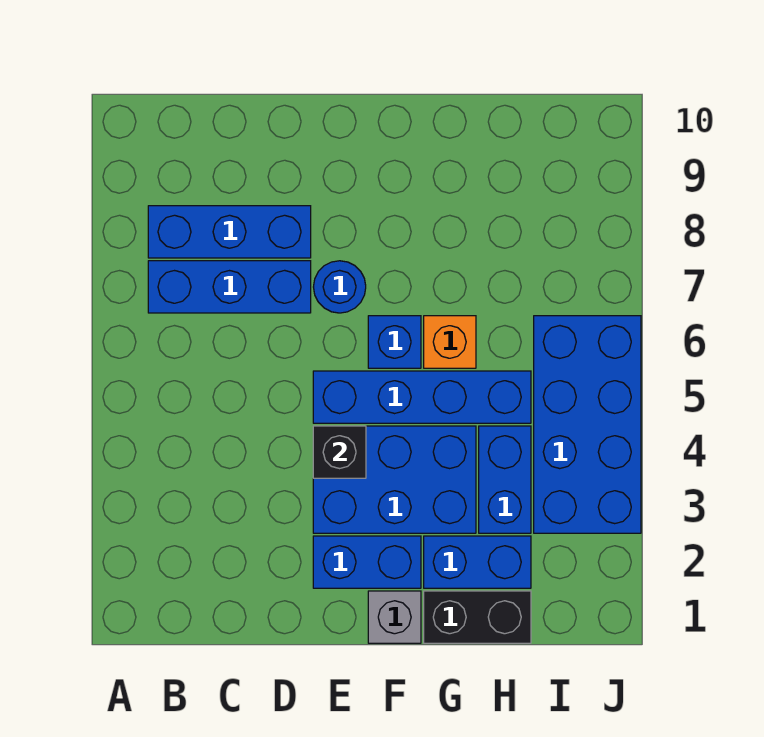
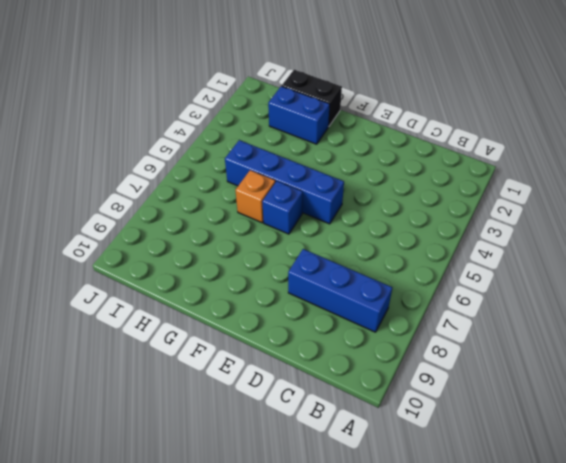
none -> blue brick B7:D7 level 1
none -> blue brick E2:F2 level 1
none -> blue brick E3:G4 level 1

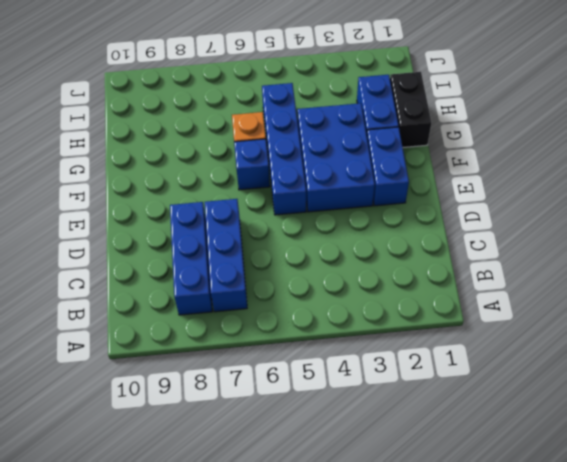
none -> blue round brick E7 level 1
none -> grey brick F1 level 1
none -> blue brick H3:H4 level 1

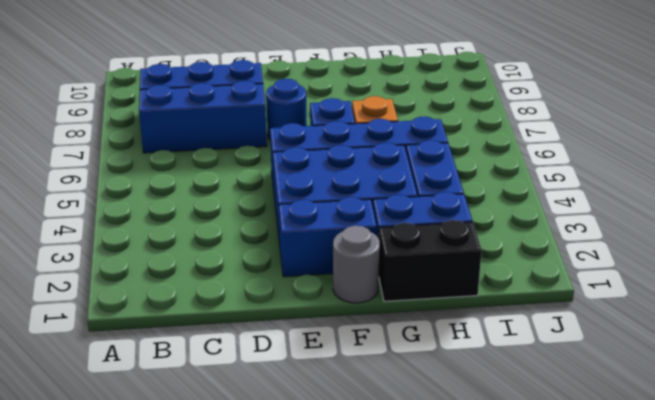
grey round brick F1 level 1 -> grey brick F1 level 1
none -> blue brick I3:J6 level 1
none -> black brick E4 level 2

